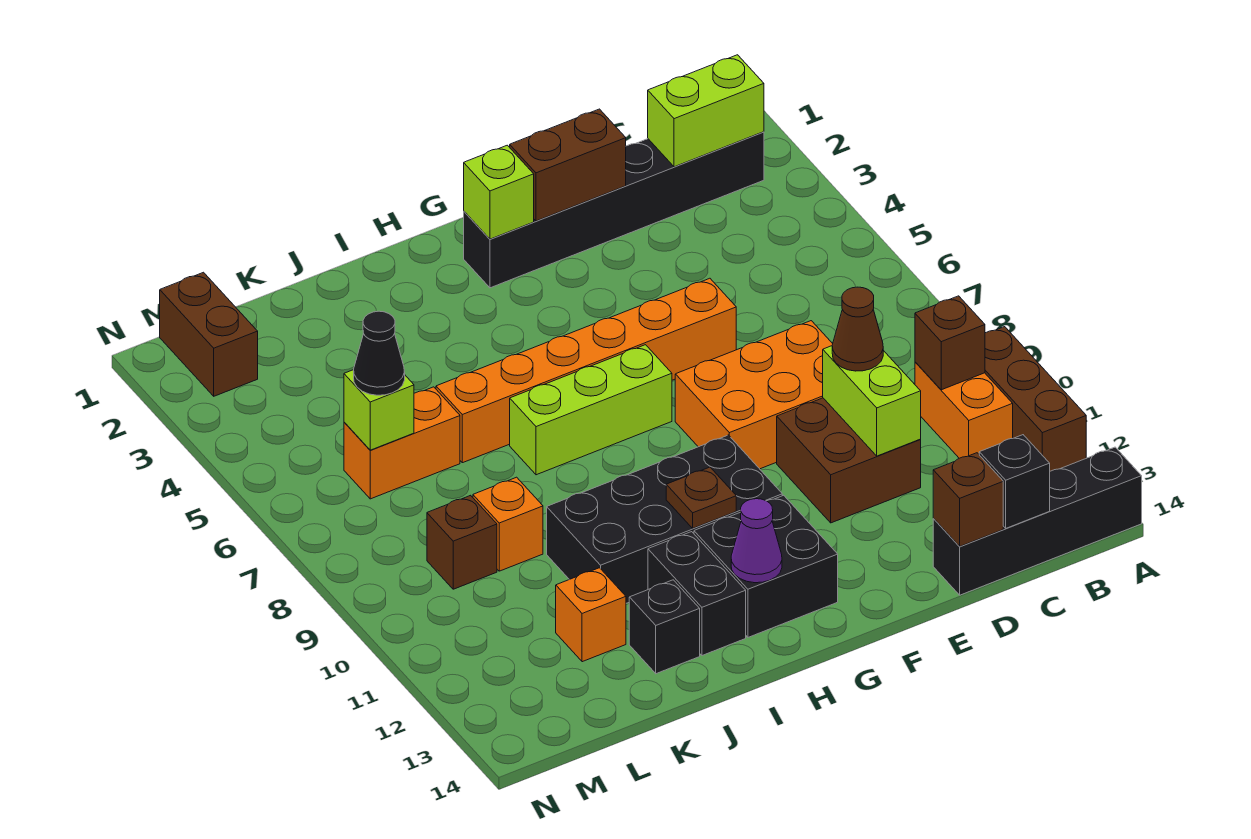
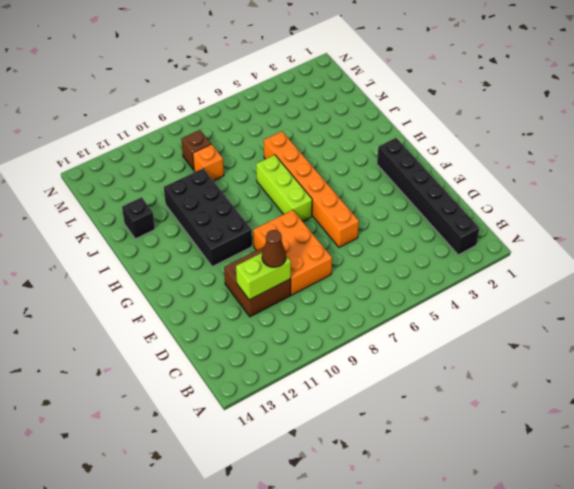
none -> brown brick A10:A12 level 1
none -> black brick A14:D14 level 1
none -> orange brick B10:B11 level 1

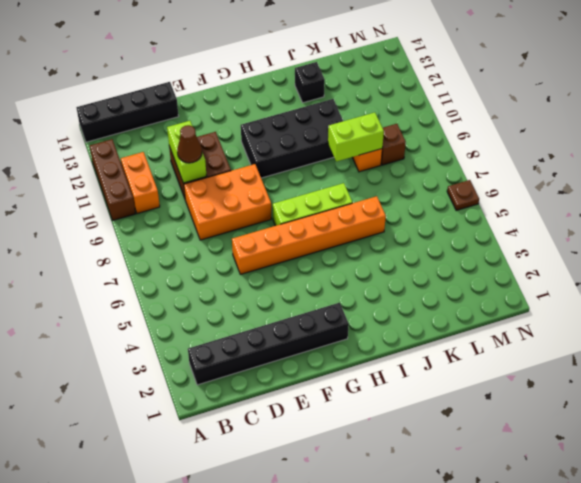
lime brick J9:K9 level 2 -> lime brick B2:C2 level 2
brown plate N6 level 1 -> brown plate H11 level 2
none -> black brick G12:H13 level 1
none -> black brick I12:I13 level 1
none -> orange brick K6:L6 level 1

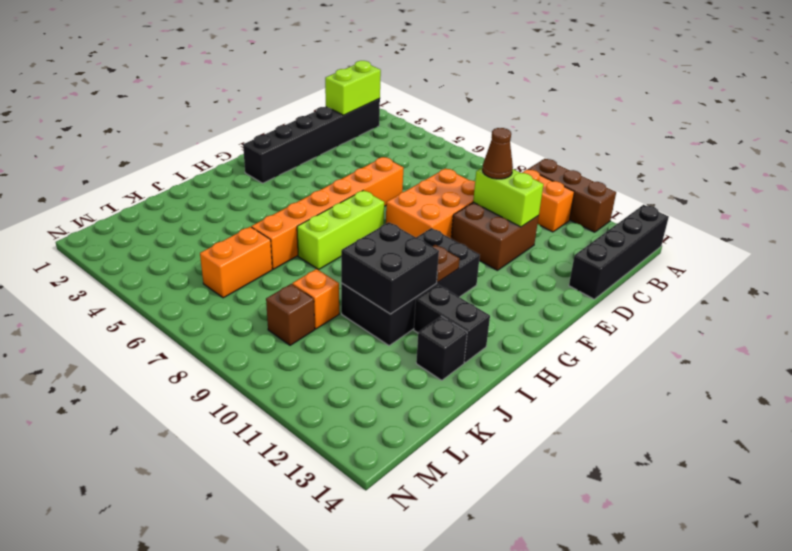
black brick I10:J11 level 2 -> black brick G12:H13 level 1
none -> orange brick K12 level 1
none -> brown brick M1:M2 level 1
none -> brown brick B10 level 2

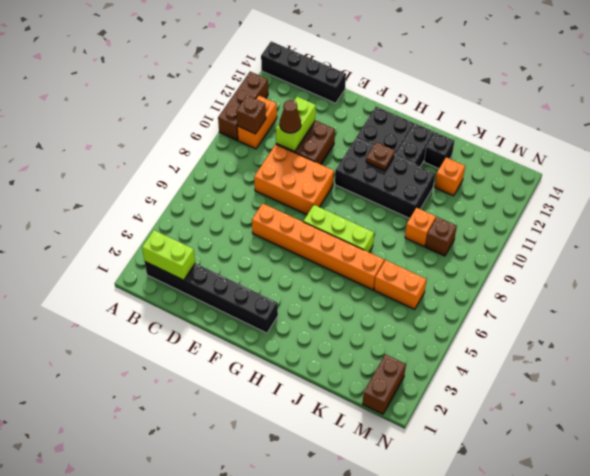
none -> black brick C14 level 2
none -> brown brick D14 level 2
none -> brown brick E2:F2 level 2

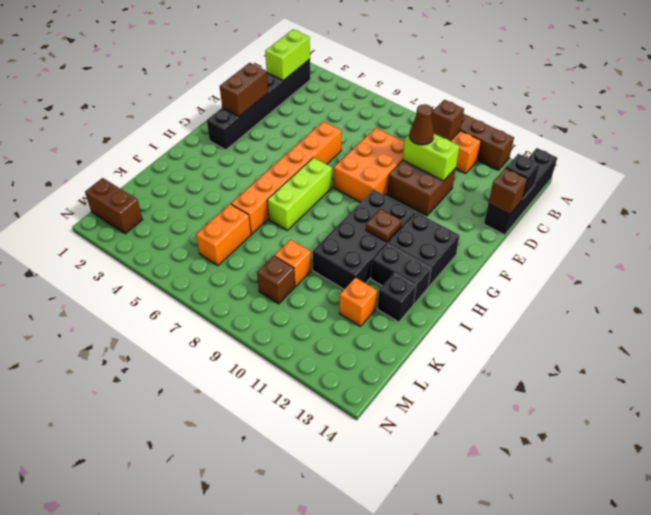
none -> lime brick G2 level 2
none -> purple cone H13 level 2
none -> lime brick L6 level 2

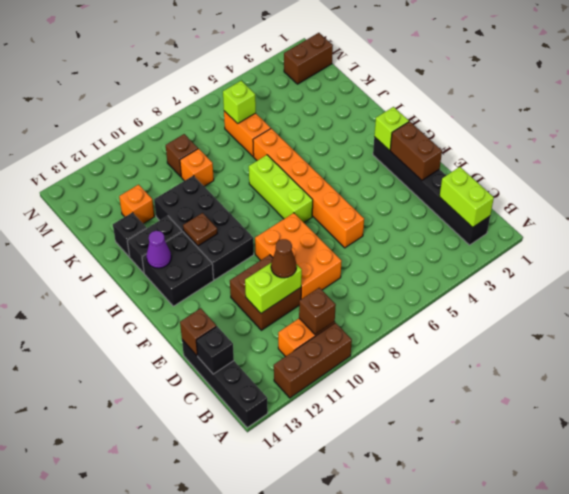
none -> black cone L6 level 3

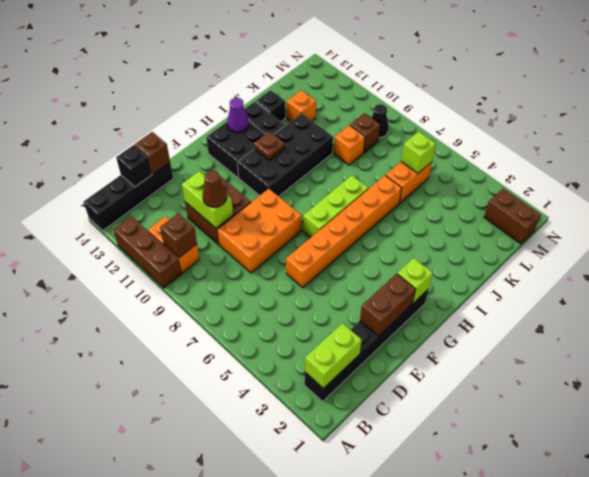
black cone M9 level 1 -> black cone L6 level 3

